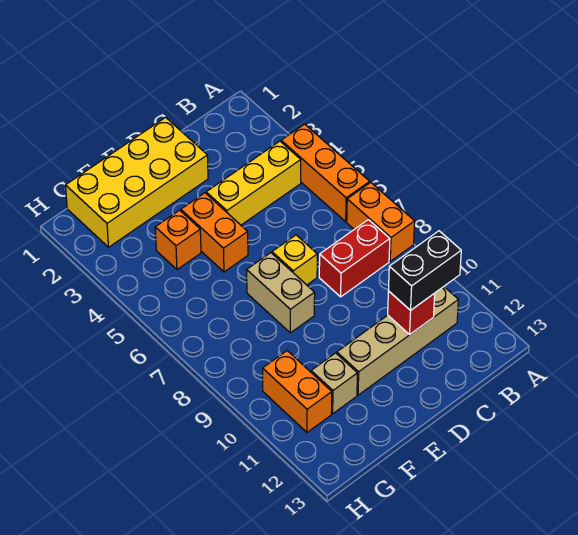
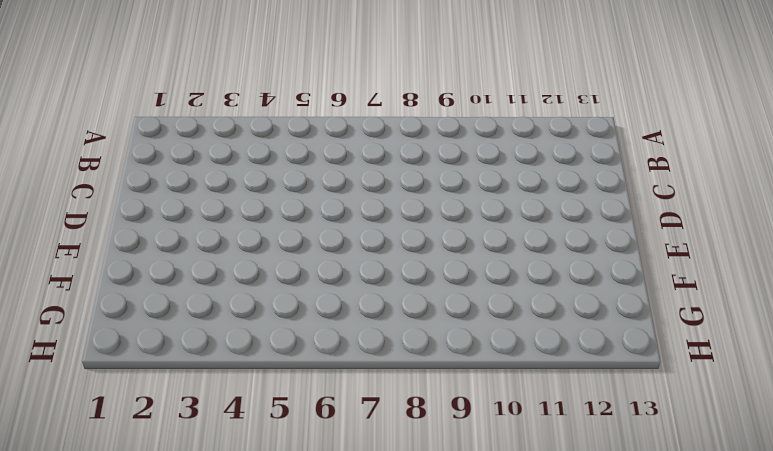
none -> orange brick A4:A6 level 1
none -> orange brick A7:A8 level 1
none -> yellow brick B4:D4 level 1

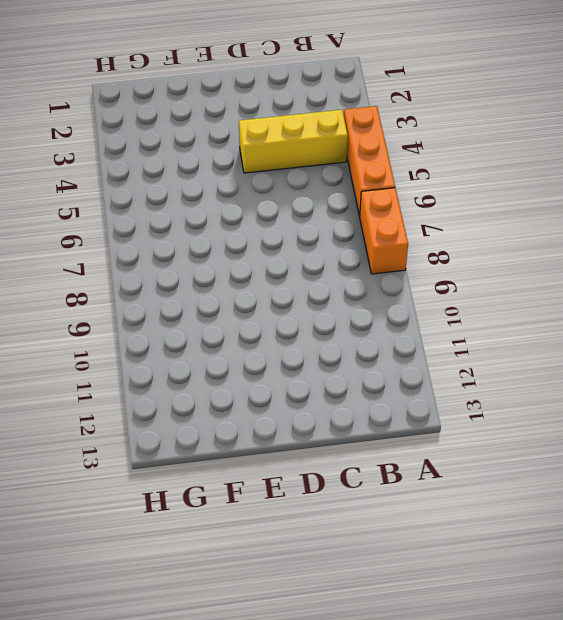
none -> red brick B8:C8 level 1
none -> tan brick B11:E11 level 1
none -> yellow brick D1:G2 level 1

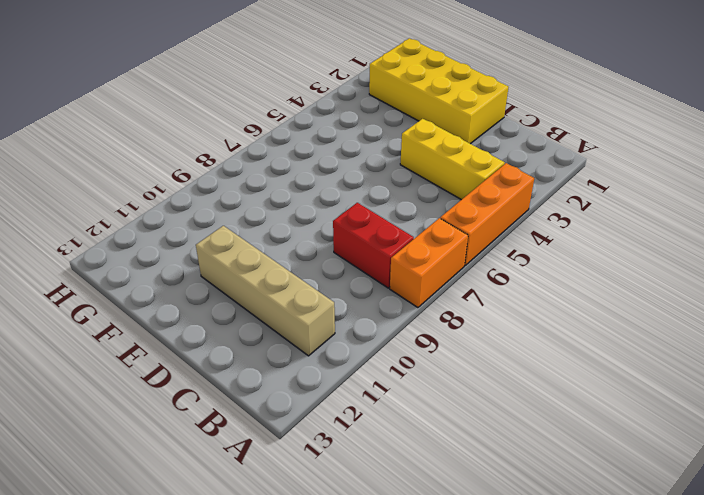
none -> yellow brick D7 level 1
none -> orange brick E4:E5 level 1
none -> tan brick E7:E8 level 1

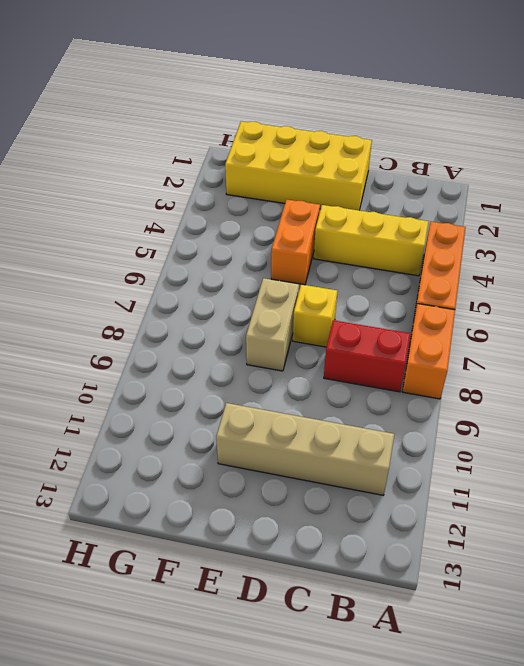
none -> orange brick F4 level 1
none -> tan brick F11 level 1
none -> orange brick G10:G11 level 1

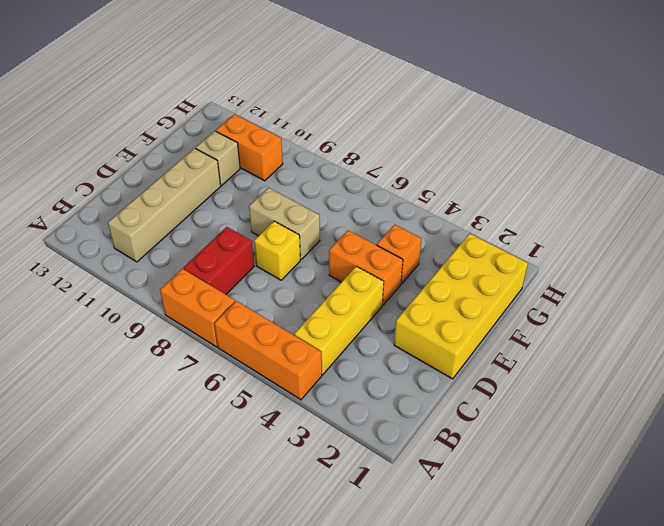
none -> red brick C11 level 2
none -> black brick B11:C11 level 3

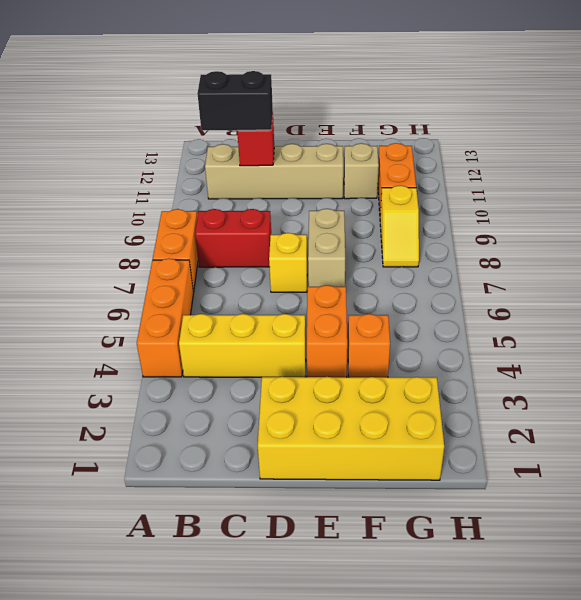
yellow slope G8:G9 level 1 top 9 -> none

